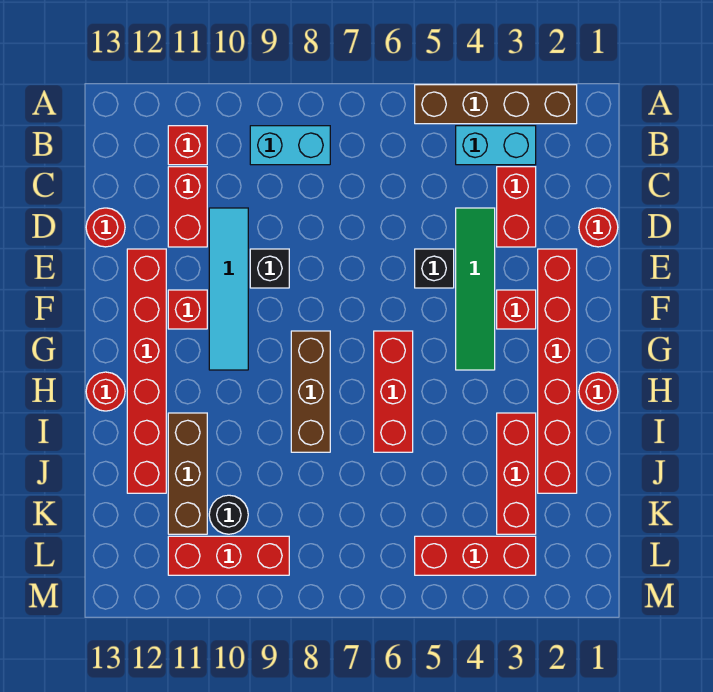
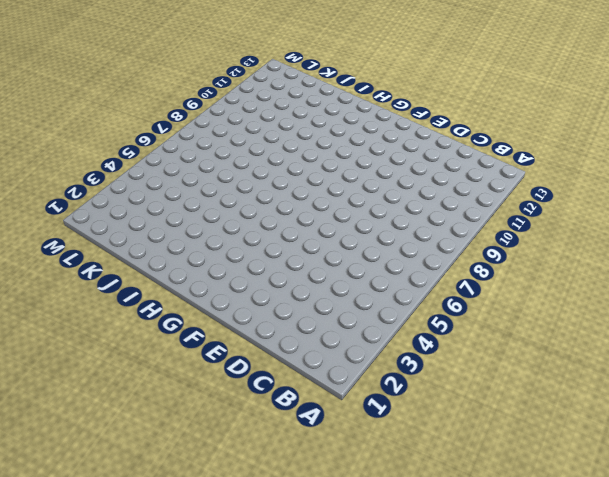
none -> brown brick A2:A5 level 1
none -> cyan brick B3:B4 level 1
none -> cyan brick B8:B9 level 1

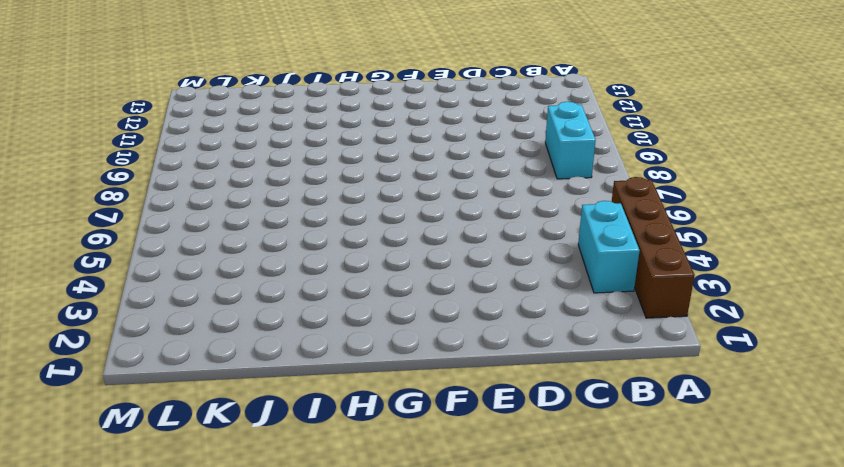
none -> red brick B11 level 1
none -> red brick C3:D3 level 1
none -> red brick C11:D11 level 1

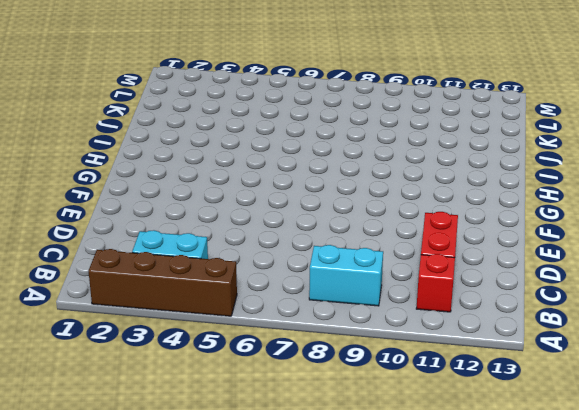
none -> red brick C3:D3 level 1
none -> red round brick D1 level 1
none -> green tile D4:G4 level 1

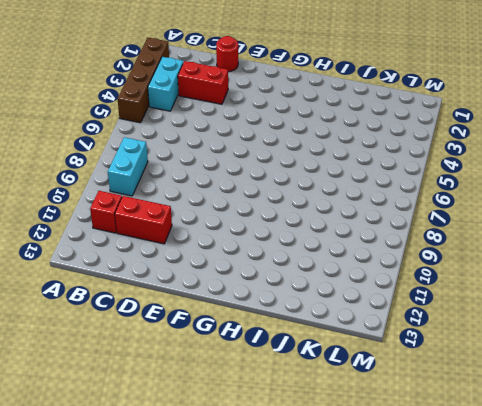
none -> green tile D4:G4 level 1
none -> cyan tile D10:G10 level 1
none -> red round brick D13 level 1

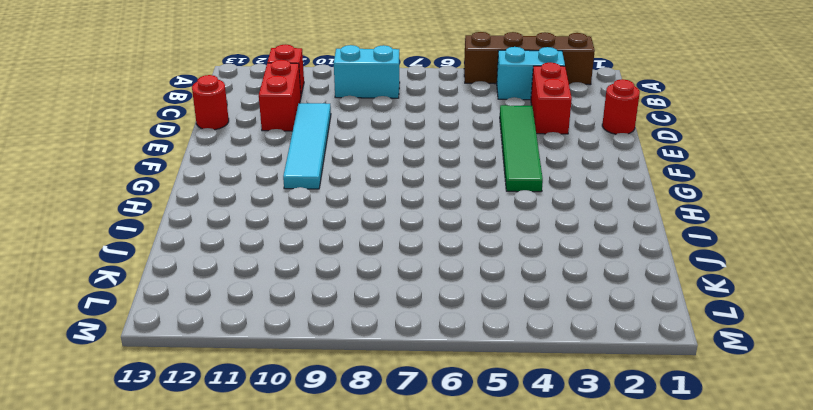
none -> red brick E2:J2 level 1
none -> black brick E5 level 1
none -> black brick E9 level 1

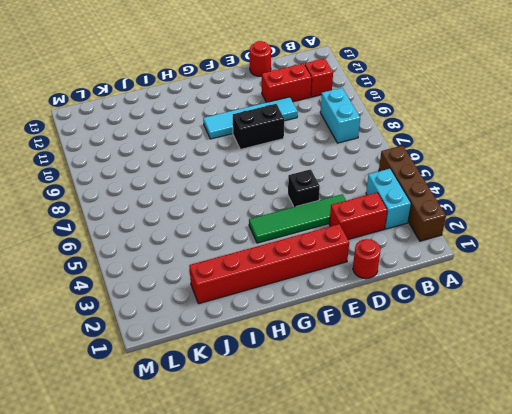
black brick E9:F9 level 1 -> black brick E9 level 1
none -> red brick E12:J12 level 1
none -> red brick F3 level 1
none -> red brick F11 level 1

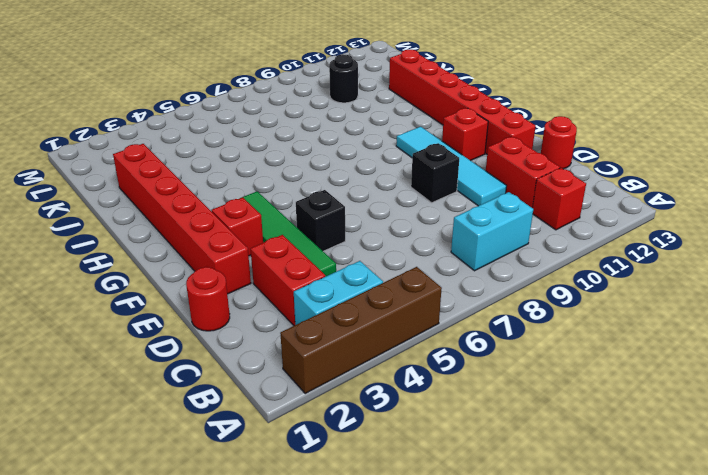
none -> red brick G6:I6 level 1
none -> brown brick G8:I8 level 1
none -> red round brick H1 level 1

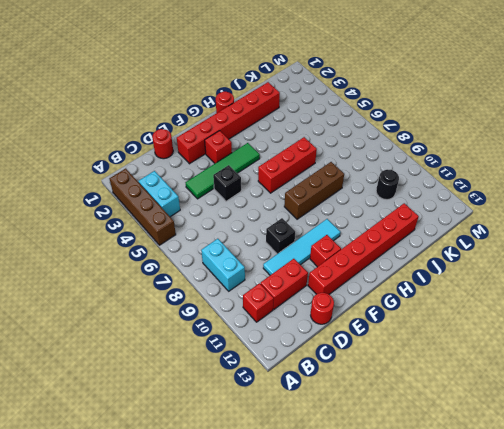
none -> red brick C3:D3 level 1
none -> red round brick H13 level 1
none -> red brick I3:K3 level 1

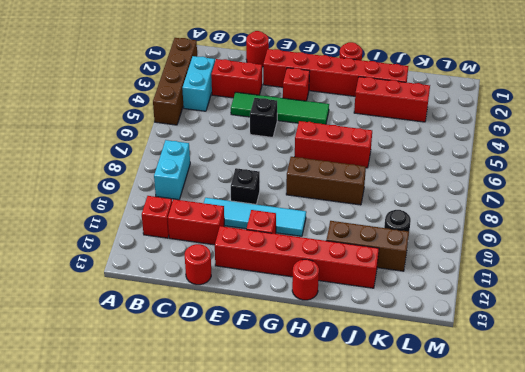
none -> red brick L3:L5 level 1
none -> red brick L9:L11 level 1

